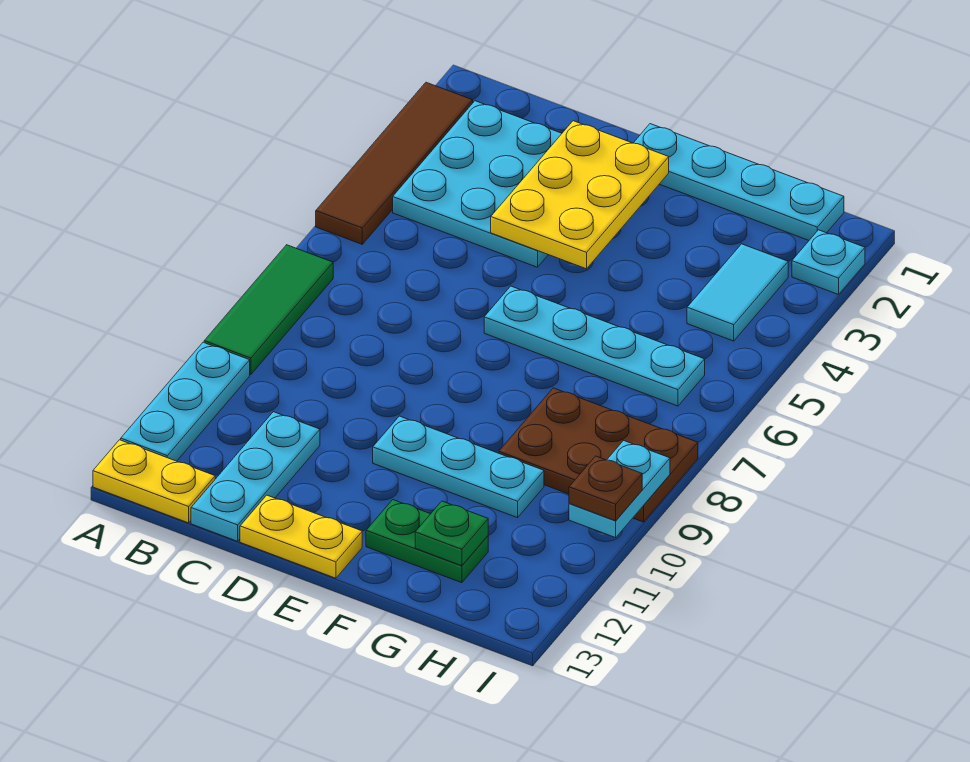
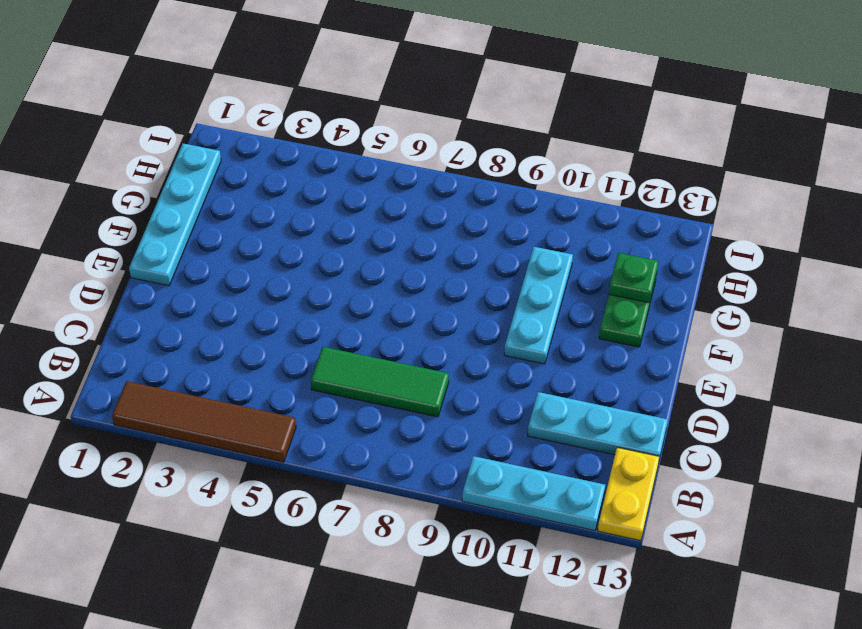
green tile C6:C8 level 1 -> green tile A7:A9 level 1
none -> cyan plate B2:D4 level 1
none -> yellow plate D13:E13 level 1
none -> cyan plate E6:H6 level 1

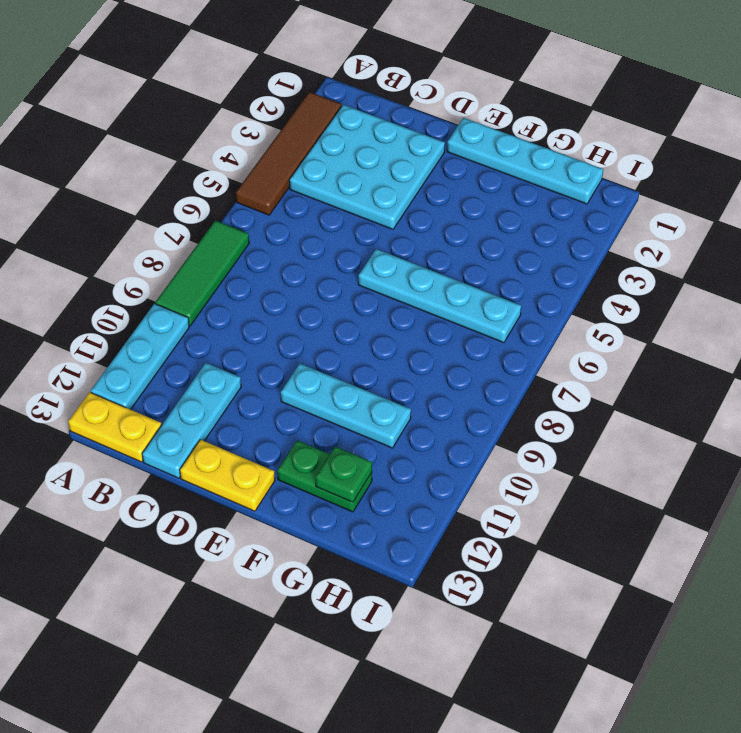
none -> brown plate G8:I9 level 1
none -> cyan tile H3:H4 level 1
none -> cyan plate I2 level 1

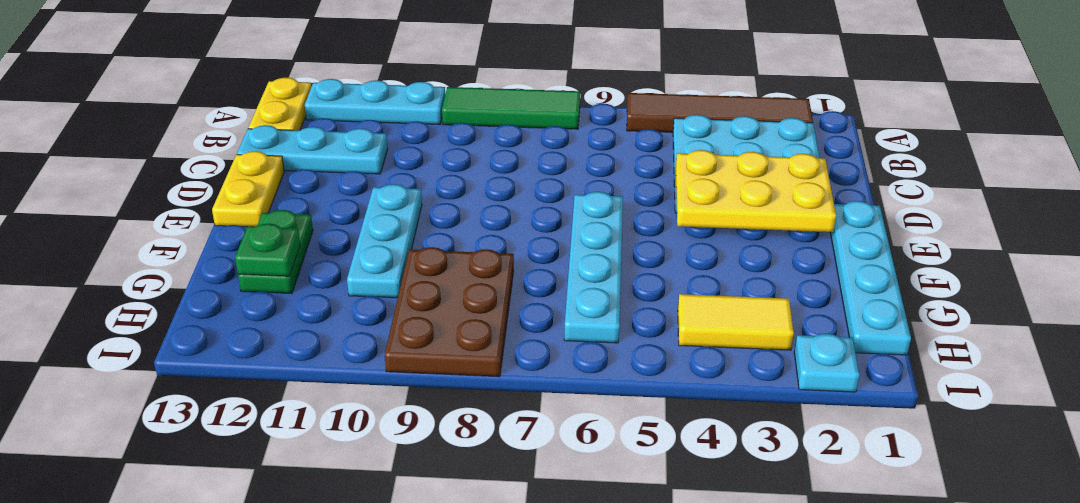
yellow tile H3:H4 level 1 -> cyan tile H3:H4 level 1
none -> cyan plate I9:I10 level 2
none -> brown plate I10 level 3

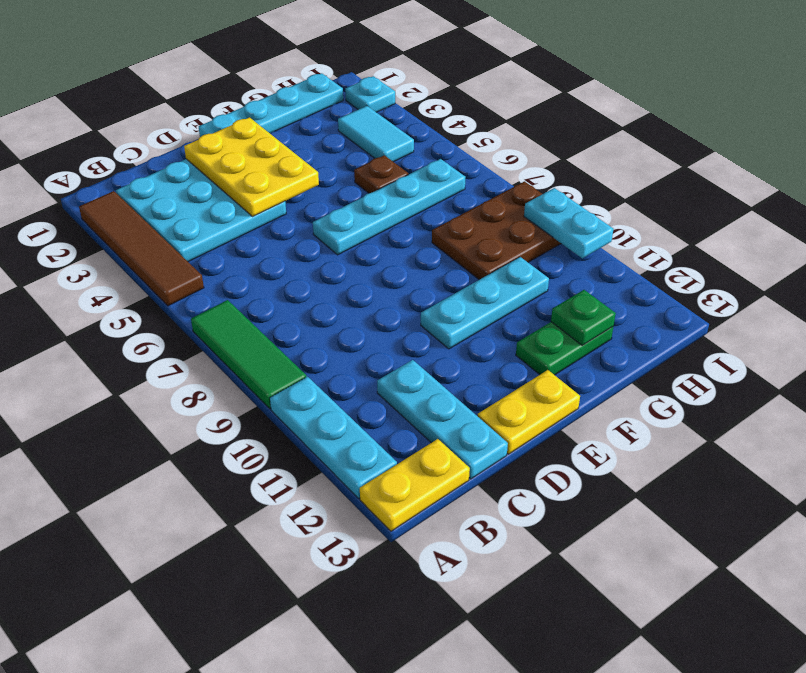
brown plate G5 level 1 -> brown plate I10 level 3

